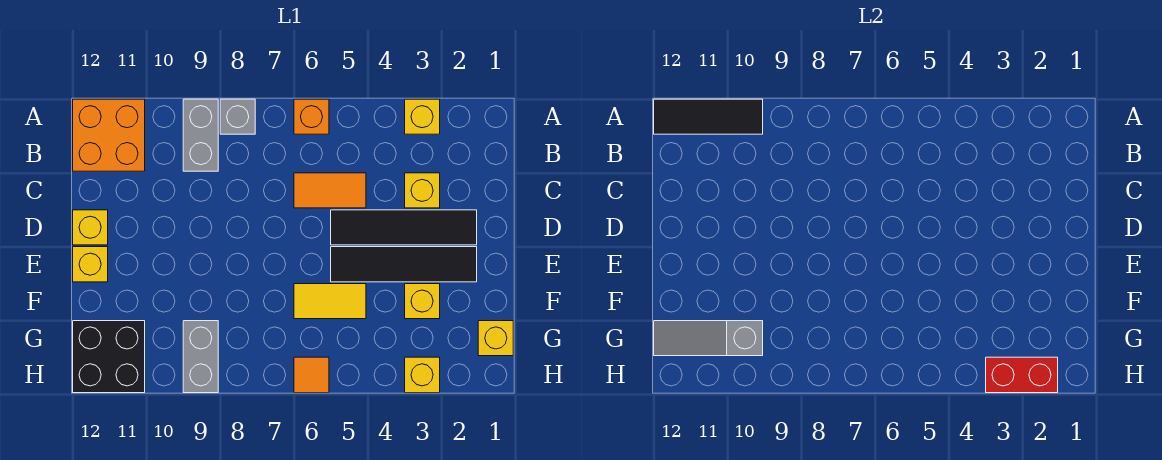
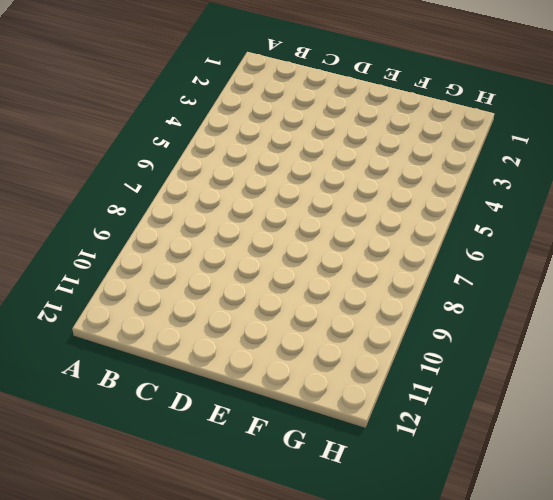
none -> yellow brick A3 level 1
none -> orange brick A6 level 1
none -> grey brick A8 level 1

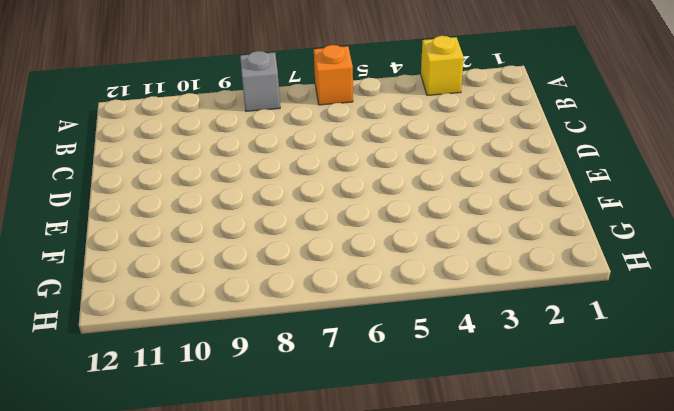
none -> grey brick A9:B9 level 1
none -> orange brick A11:B12 level 1
none -> yellow brick C3 level 1

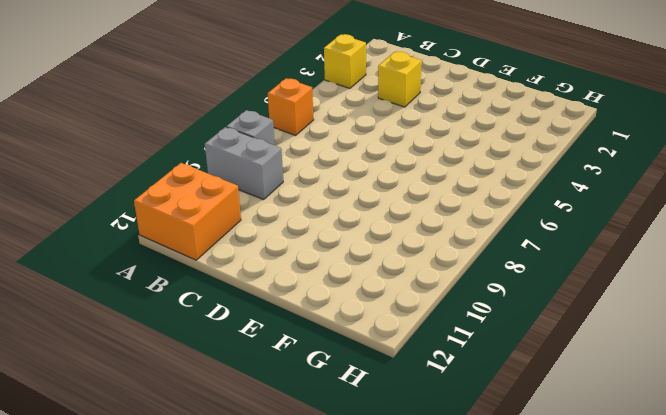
none -> orange tile C5:C6 level 1
none -> black tile D2:D5 level 1
none -> yellow brick D12 level 1

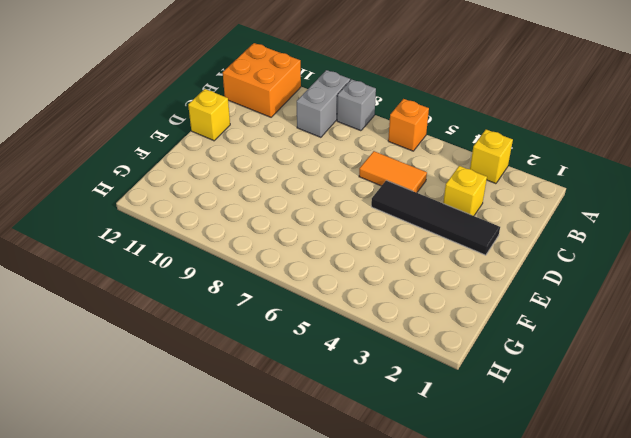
none -> black tile E2:E5 level 1
none -> yellow brick E12 level 1
none -> yellow brick F3 level 1

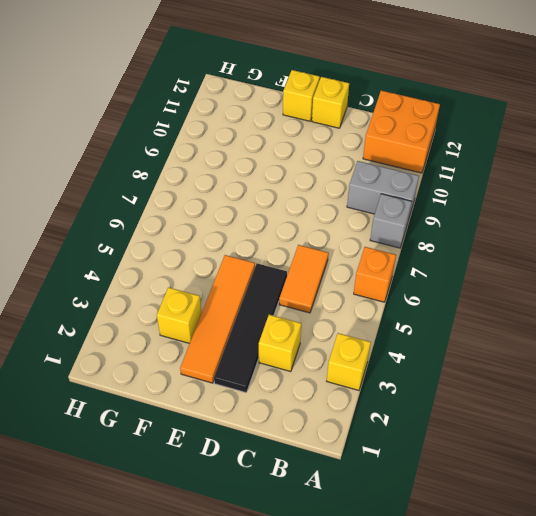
orange tile E2:E5 level 1 -> black tile E2:E5 level 1
none -> yellow tile F5:F6 level 1
none -> yellow brick G1 level 1
none -> grey brick G9:H9 level 1

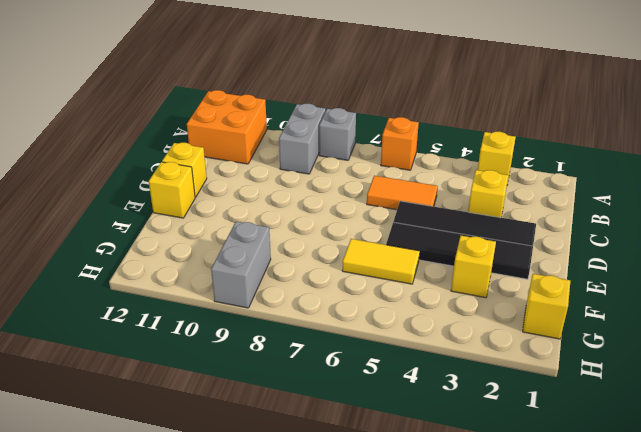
none -> black brick G11:H12 level 1
none -> yellow brick H3 level 1
none -> orange tile H6 level 1

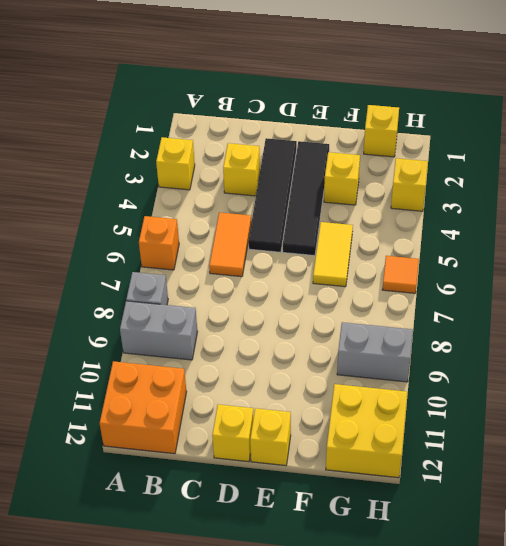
yellow brick G11:H12 level 1 -> black brick G11:H12 level 1
none -> black tile A10:A12 level 2
none -> grey slope G10:G12 level 2 top 10
none -> red brick H2:H3 level 2

